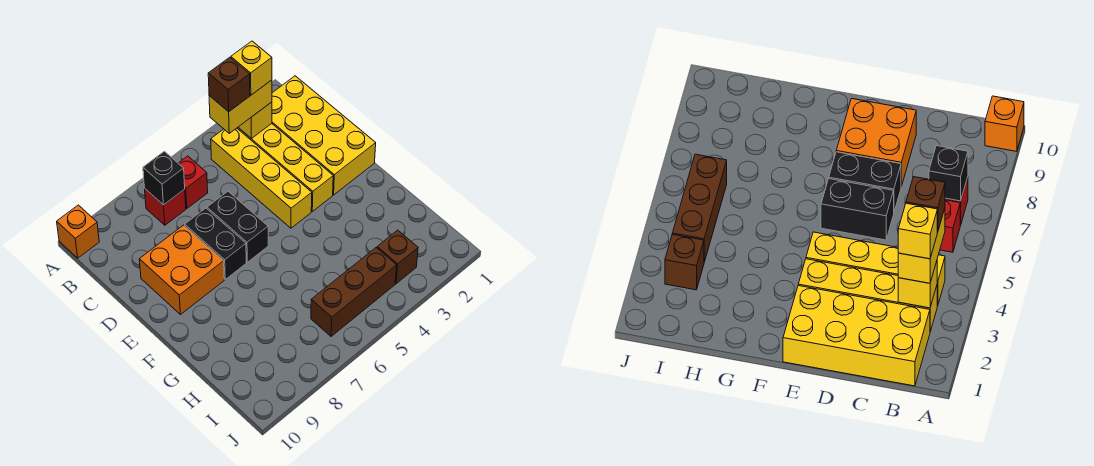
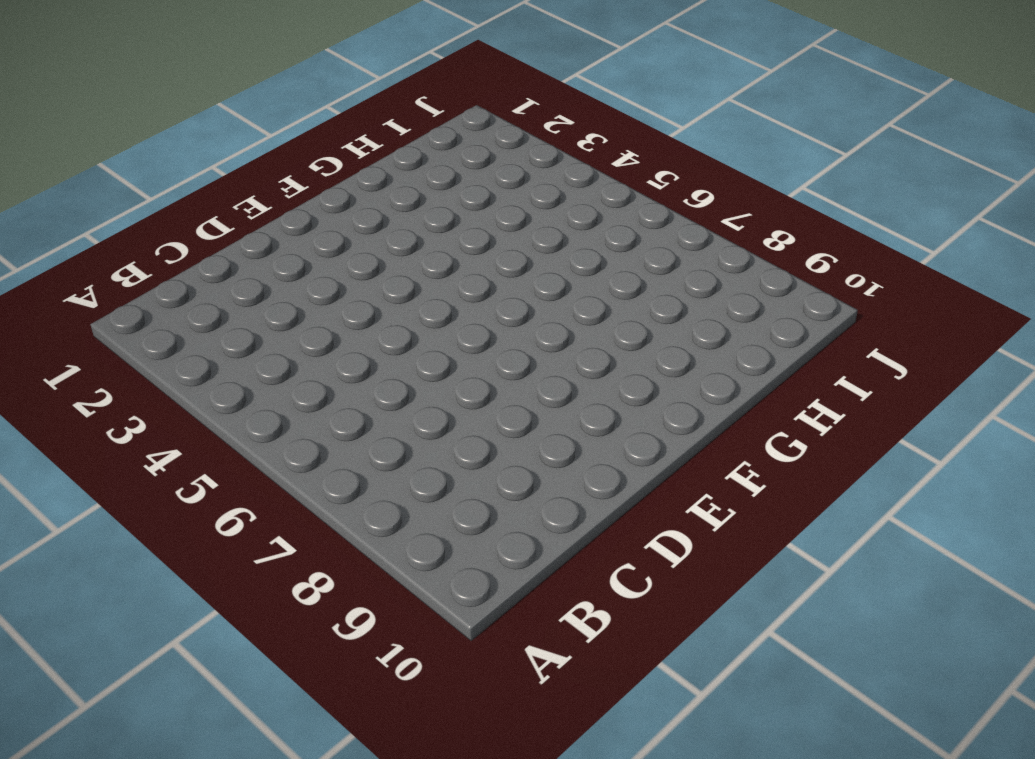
none -> orange brick A10 level 1
none -> yellow brick B1:E2 level 1
none -> yellow brick B3:E3 level 1

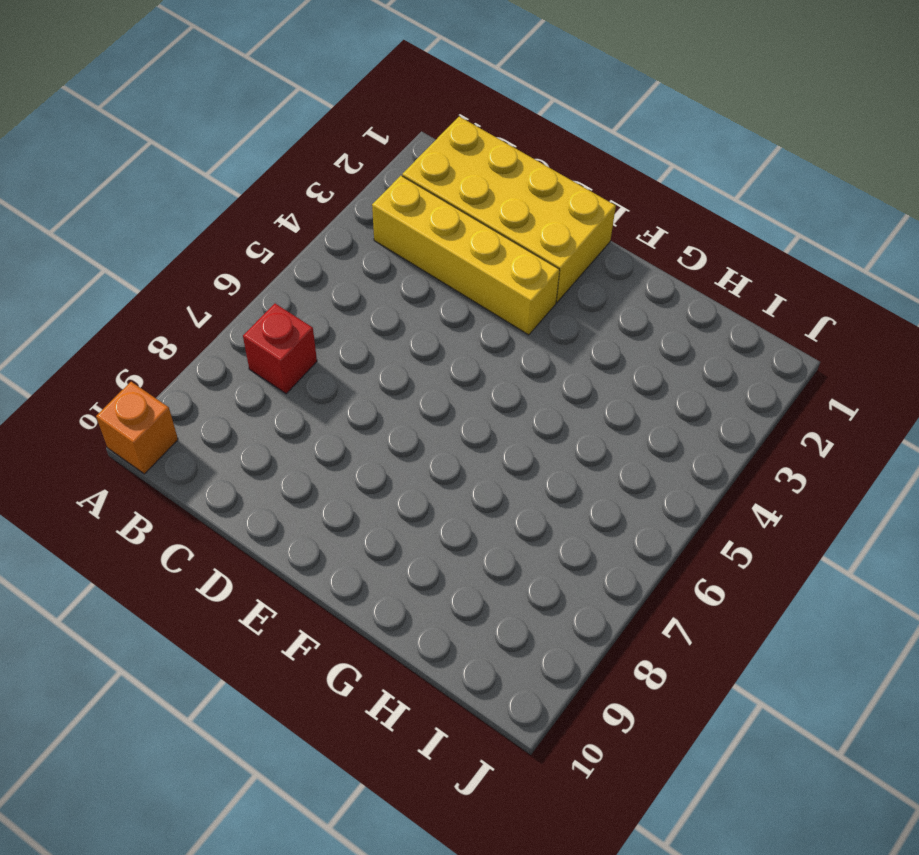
none -> yellow brick B4:E4 level 1
none -> red brick B6 level 1
none -> black brick D6:E6 level 1

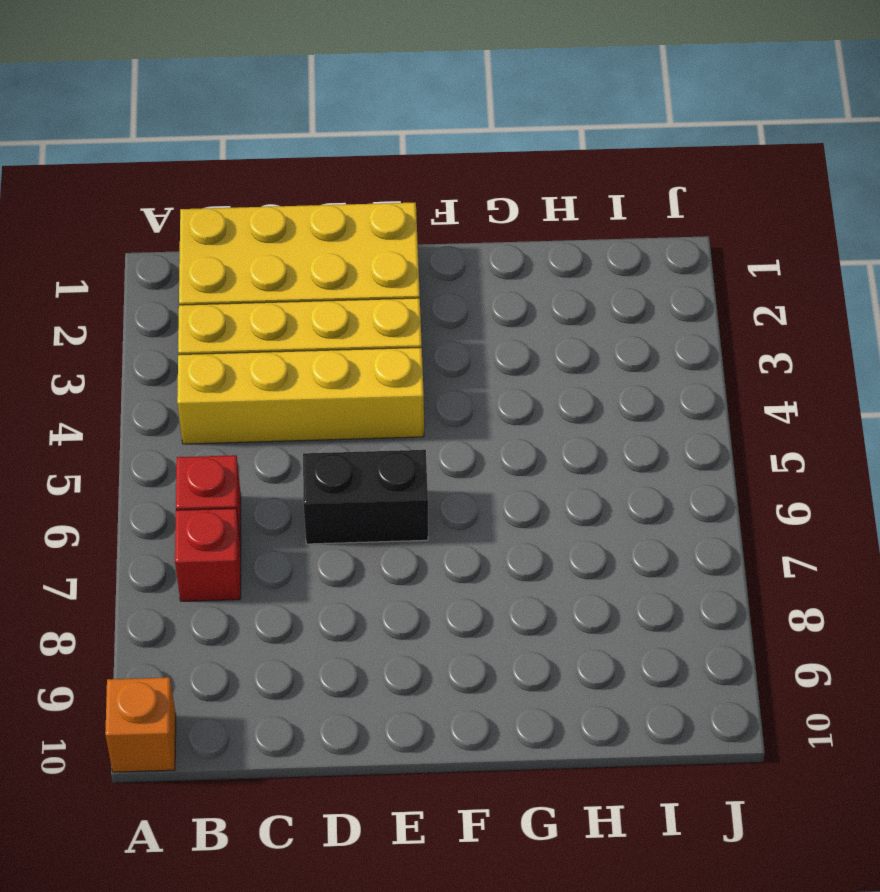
none -> black brick D7:E7 level 1
none -> orange brick D8:E9 level 1
none -> brown brick I3 level 1

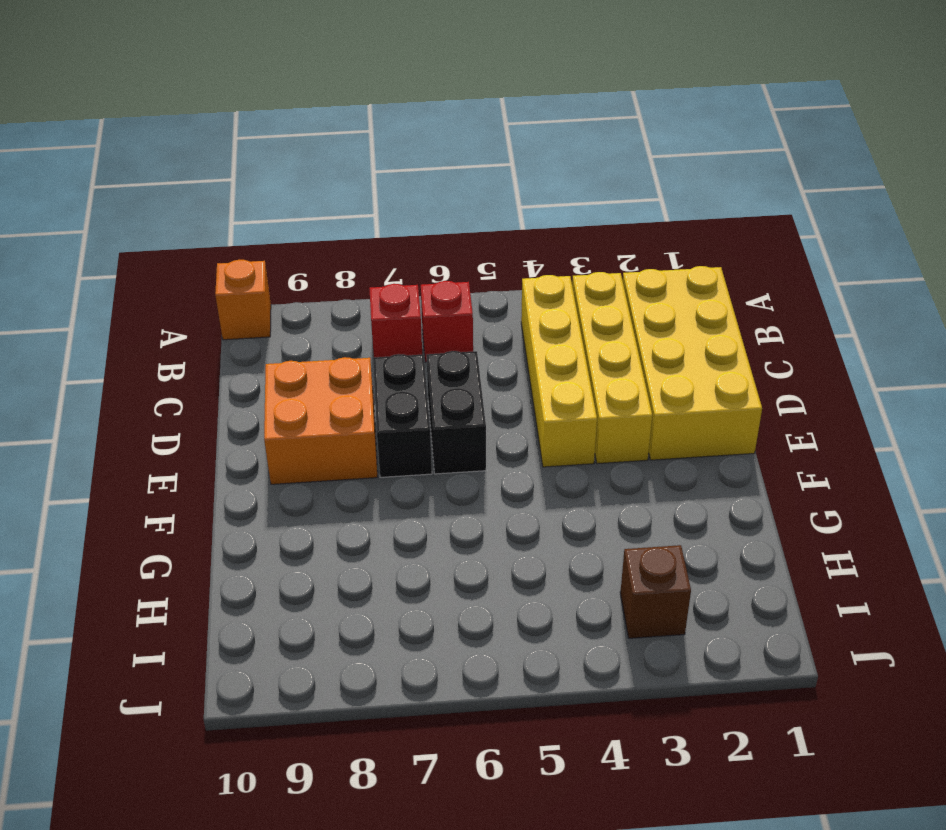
none -> brown brick I4:I6 level 1
none -> yellow brick B3 level 2
none -> black brick B7 level 2

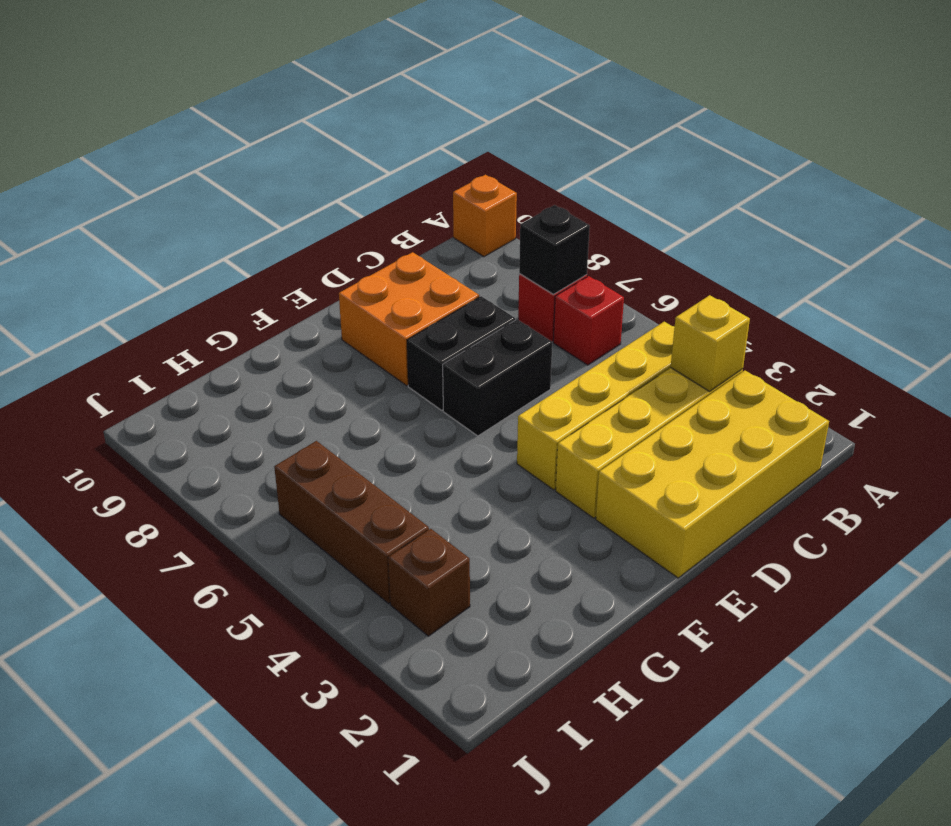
none -> yellow brick B3:B4 level 3
none -> yellow brick B3 level 4
none -> brown brick B4 level 4

